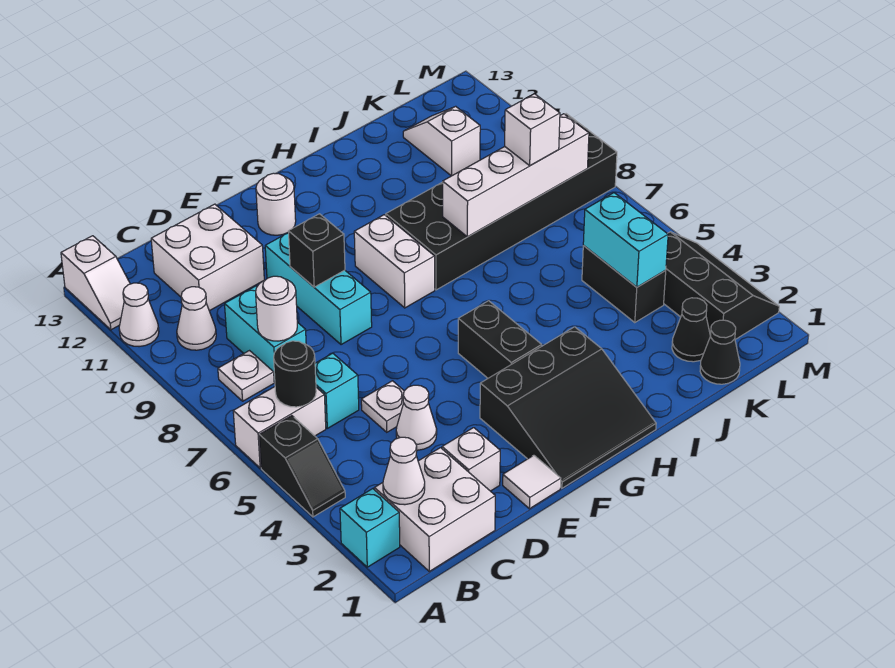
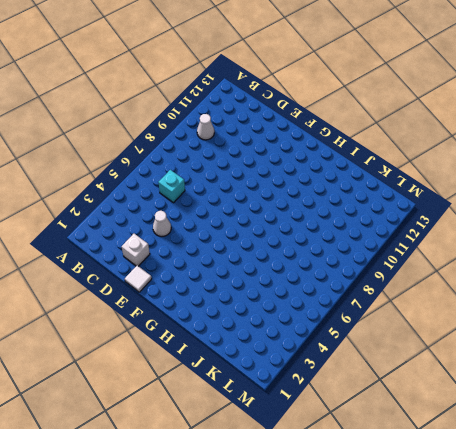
none -> cyan brick A2 level 1
none -> black slope A4:A5 level 1 top 5
none -> white brick A6:B6 level 1
none -> white cone A11 level 1

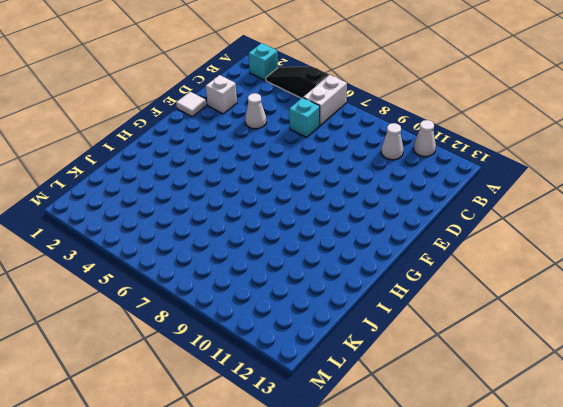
black slope A3:A5 level 1 top 5 -> black slope A4:A5 level 1 top 5
none -> white slope A12:A13 level 1 top 13
none -> white brick B1:C2 level 1
none -> white plate B8 level 1
none -> cyan brick C8:C9 level 1

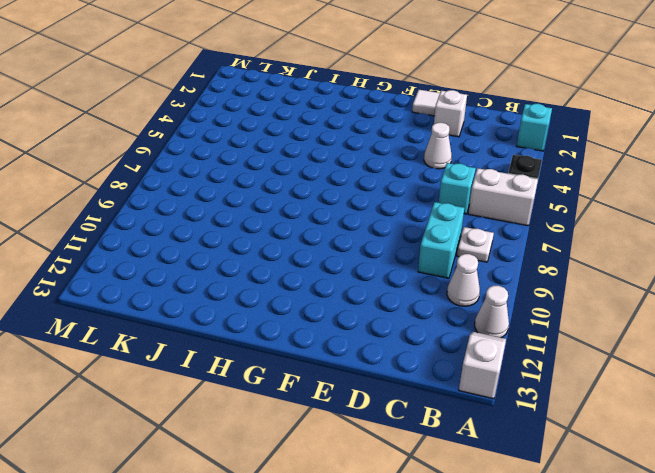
none -> white brick B1:C2 level 1
none -> white brick C11:D12 level 1
none -> white plate D5 level 1
none -> cyan brick E8:E10 level 1

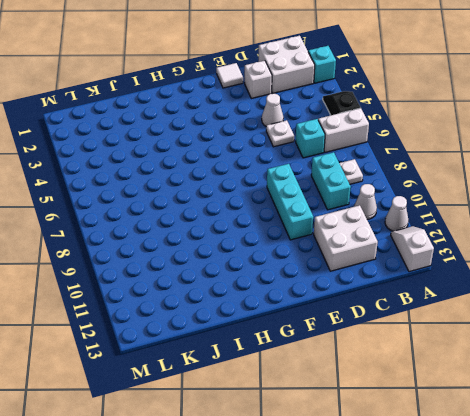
none -> black slope F1:H3 level 1 top 3
none -> white round brick F12 level 1
none -> black brick G4:G5 level 1
none -> white brick G8:G9 level 1

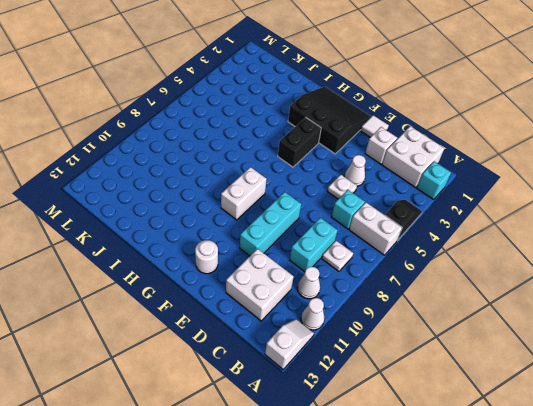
none -> black brick H8:M9 level 1
none -> black cone K1 level 1
none -> black cone K2 level 1
none -> black brick K4:K5 level 1

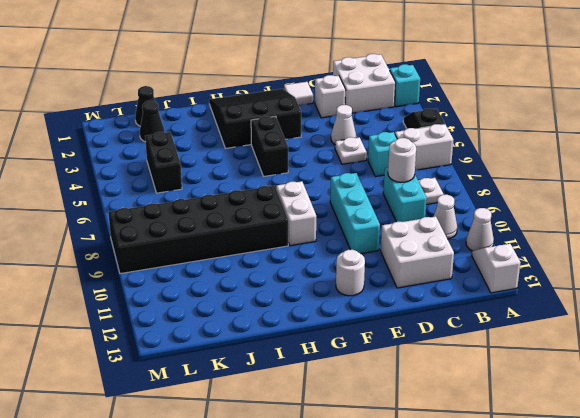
none -> white slope K11:K12 level 1 top 11
none -> black slope L2:M4 level 1 top L
none -> white cone B2 level 2
none -> black round brick B6 level 2

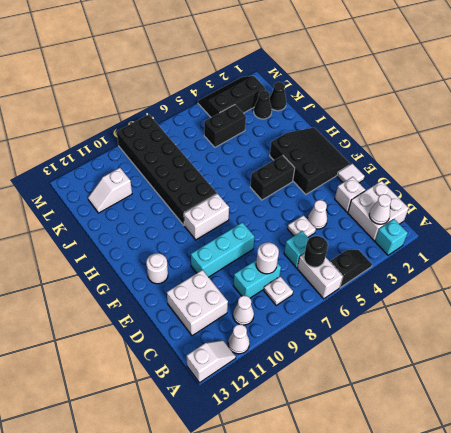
none -> black brick E9 level 2
none -> white brick I8:L8 level 2
none -> cyan brick K4:K5 level 2
none -> white brick K8 level 3

